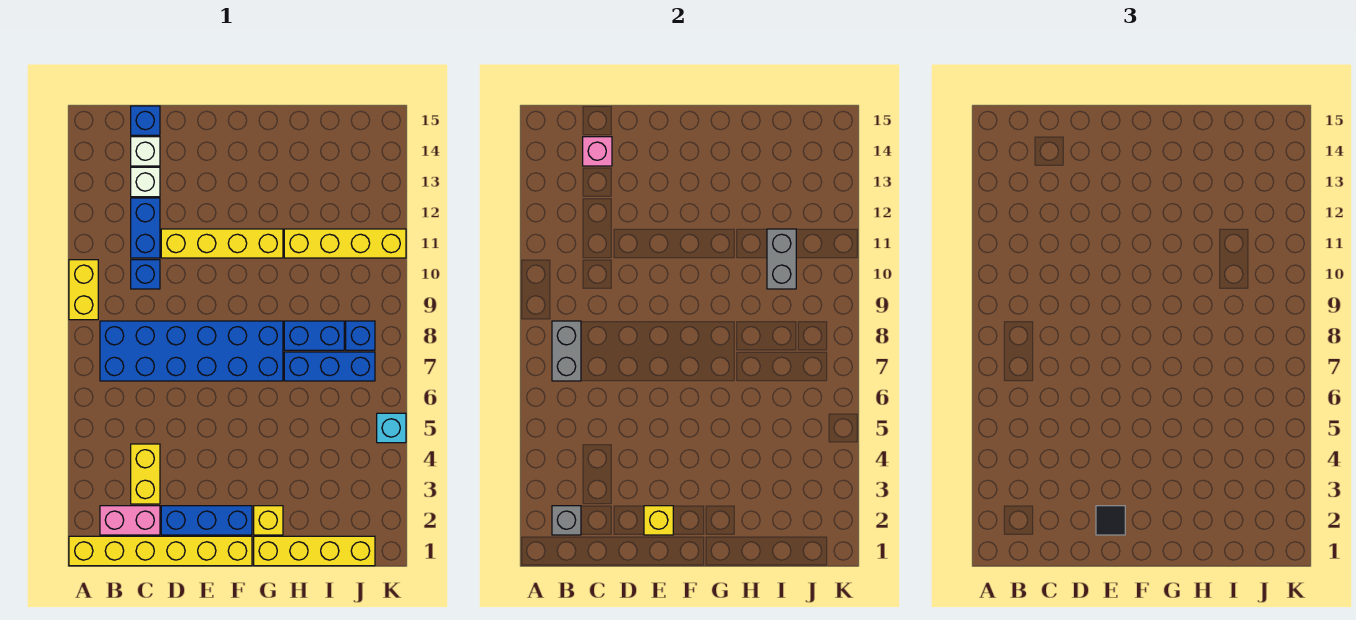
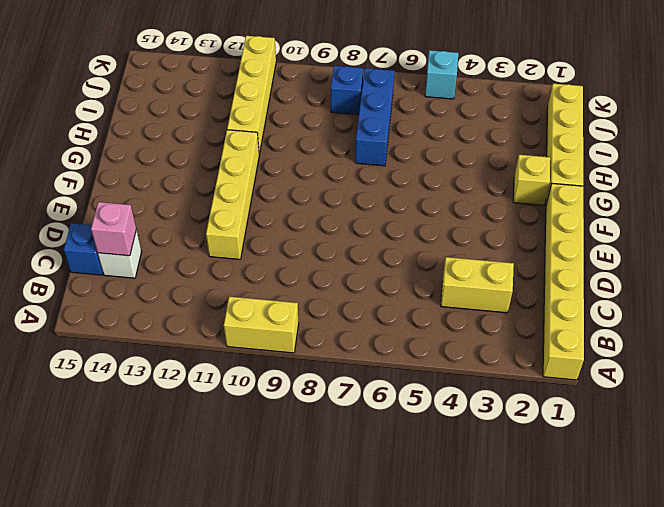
none -> pink brick B2:C2 level 1
none -> blue brick B7:G8 level 1
none -> blue brick C10 level 1

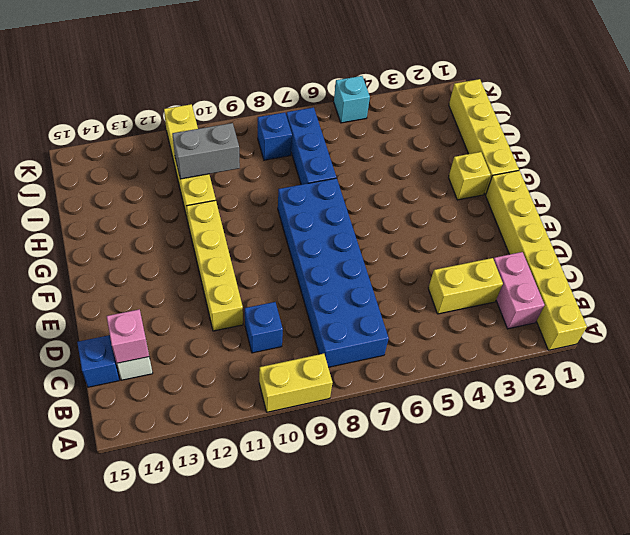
none -> blue brick C11:C12 level 1
none -> white brick C13 level 1
none -> blue brick D2:F2 level 1

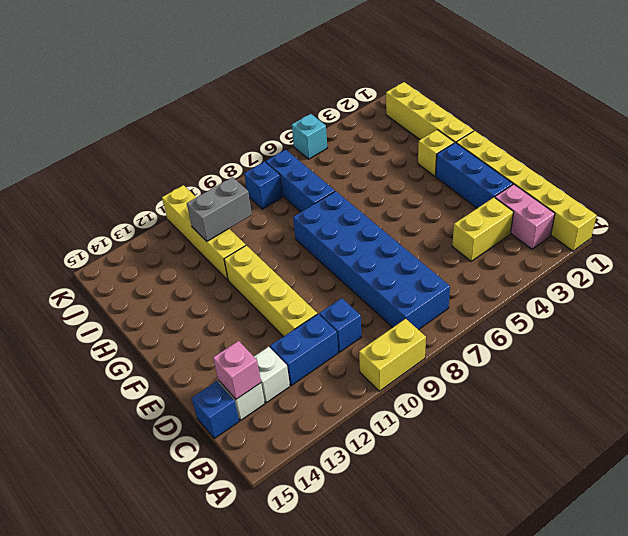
none -> blue brick H8:I8 level 1
none -> grey brick B2 level 2
none -> grey brick B7:B8 level 2

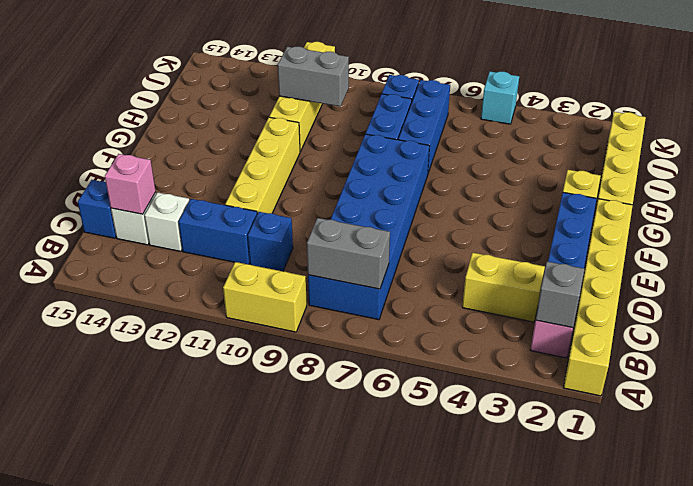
none -> yellow brick E2 level 2
none -> black tile E2 level 3

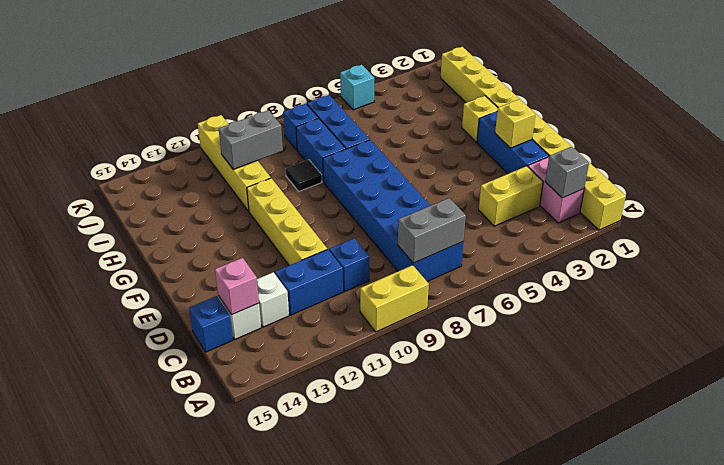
black tile H9 level 1 -> black tile E2 level 3

